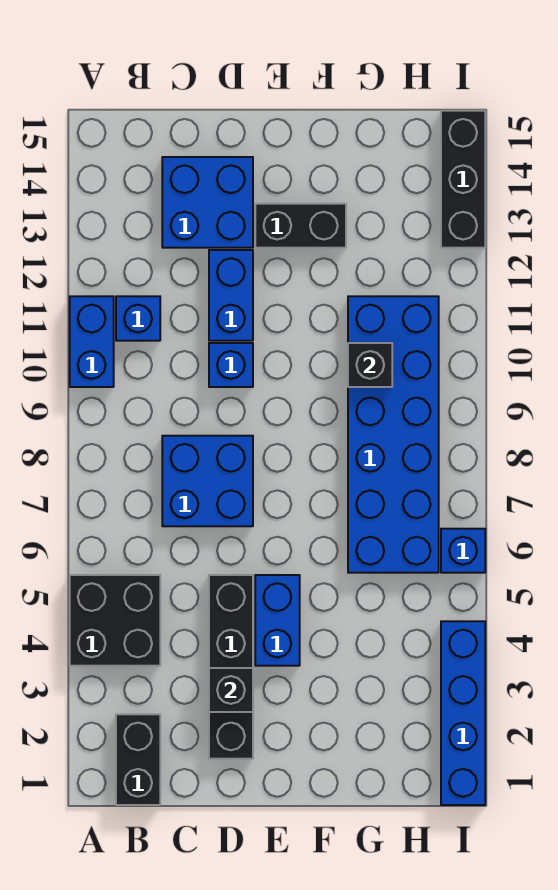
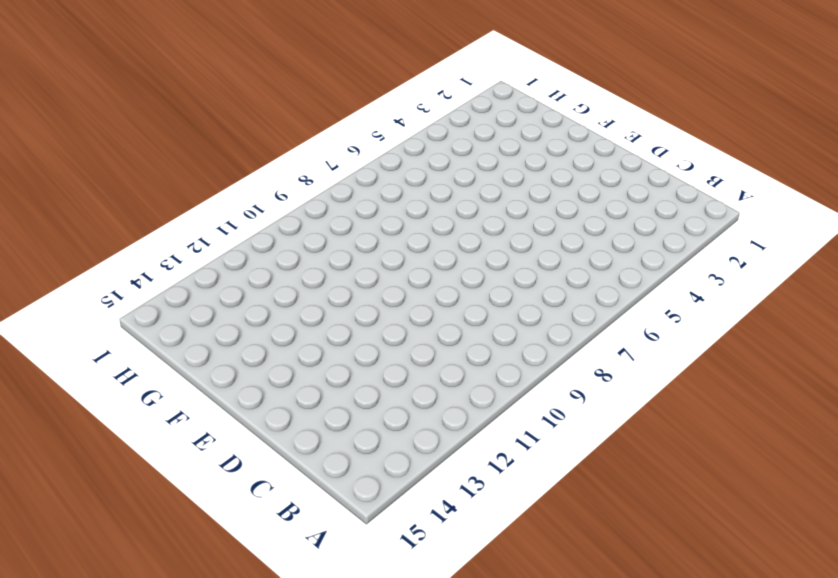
none -> black brick A4:B5 level 1
none -> blue brick A10:A11 level 1
none -> black brick B1:B2 level 1

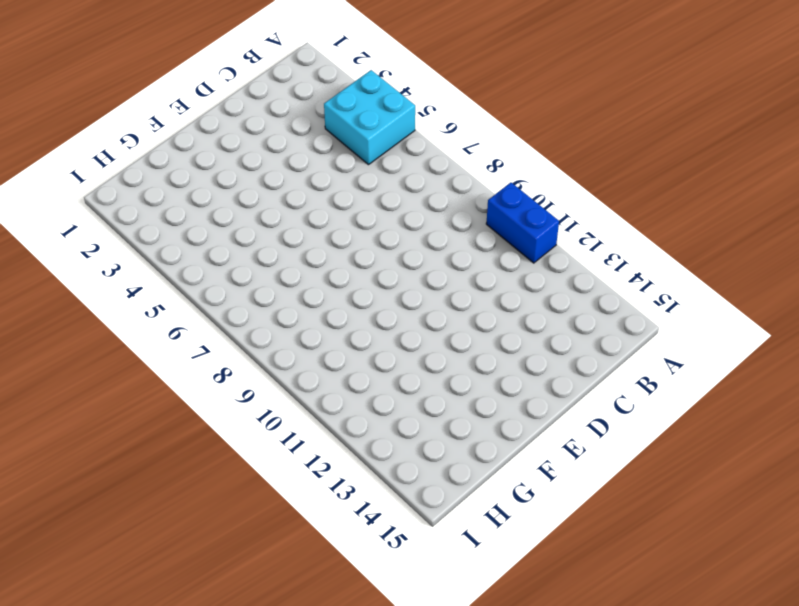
cyan brick A4:B5 level 1 -> black brick A4:B5 level 1
none -> black brick B1:B2 level 1
none -> blue brick B11 level 1
none -> blue brick C7:D8 level 1

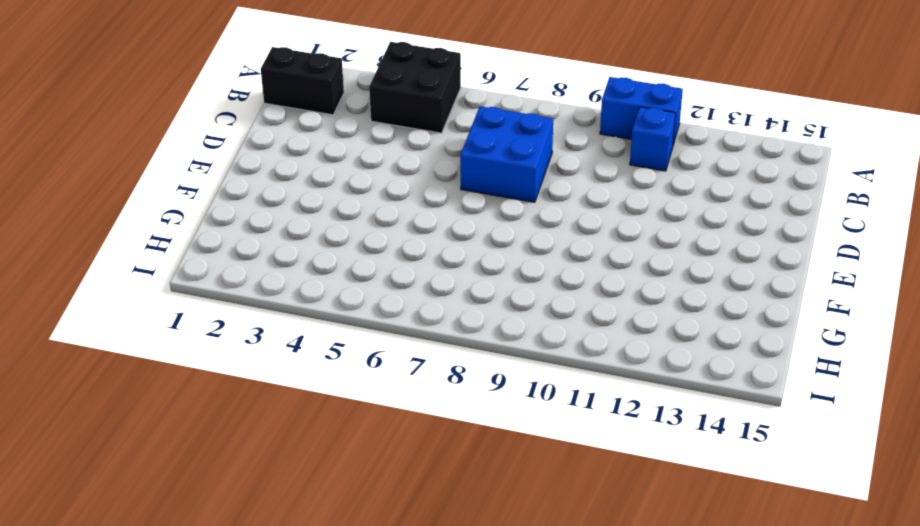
none -> blue brick C13:D14 level 1
none -> black brick D2:D5 level 1
none -> blue brick D10 level 1

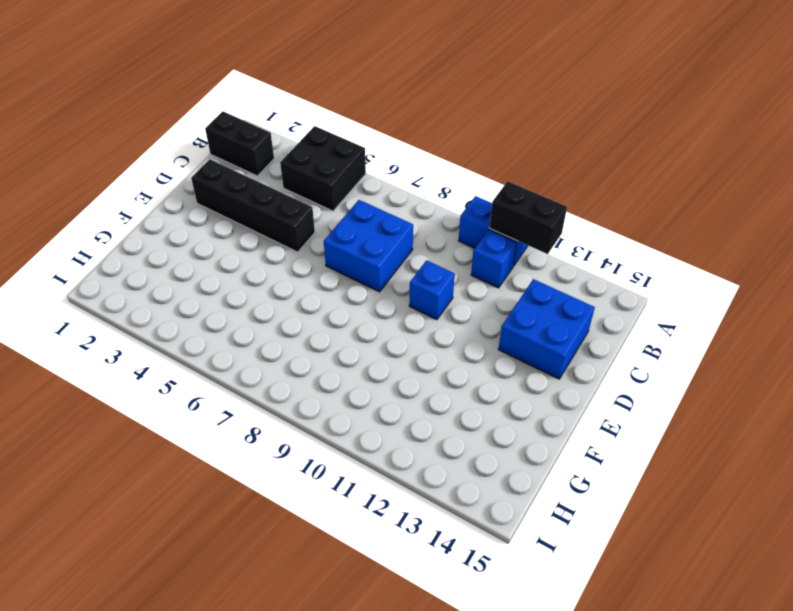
black brick A11:A12 level 2 -> black brick E13:F13 level 1
none -> blue brick D11:D12 level 1
none -> blue brick E4:E5 level 1
none -> blue brick G6:H11 level 1

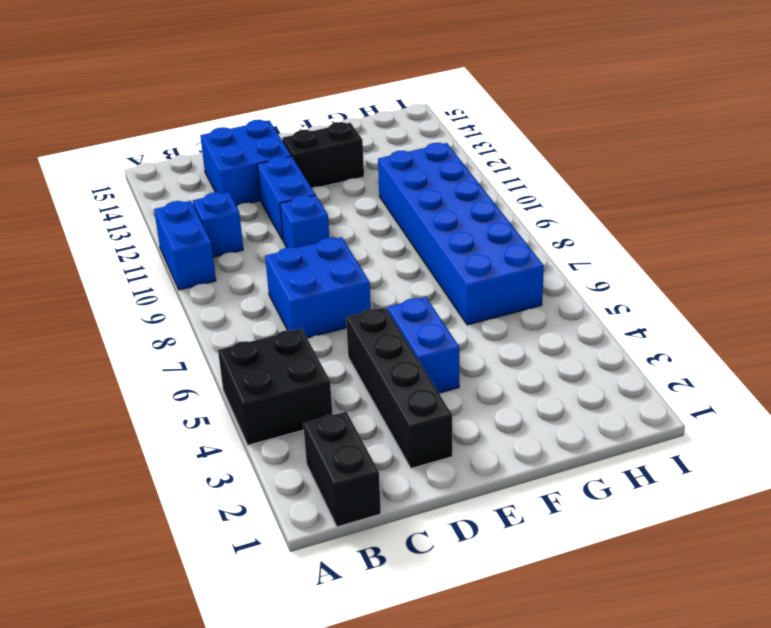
none -> blue brick I1:I4 level 1
none -> blue brick I6 level 1
none -> black brick I13:I15 level 1

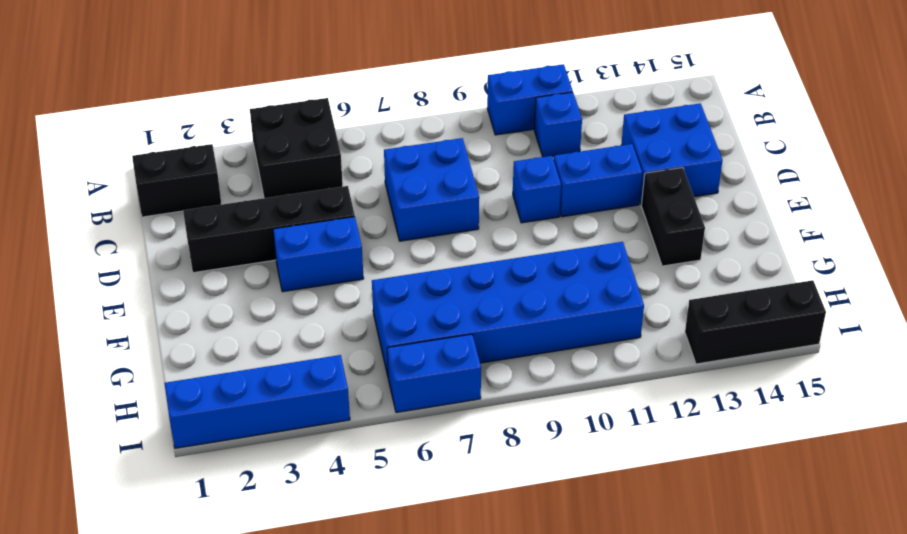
blue brick I6:I7 level 1 -> blue brick I6 level 1
none -> black brick D3 level 2
none -> black brick G10 level 2

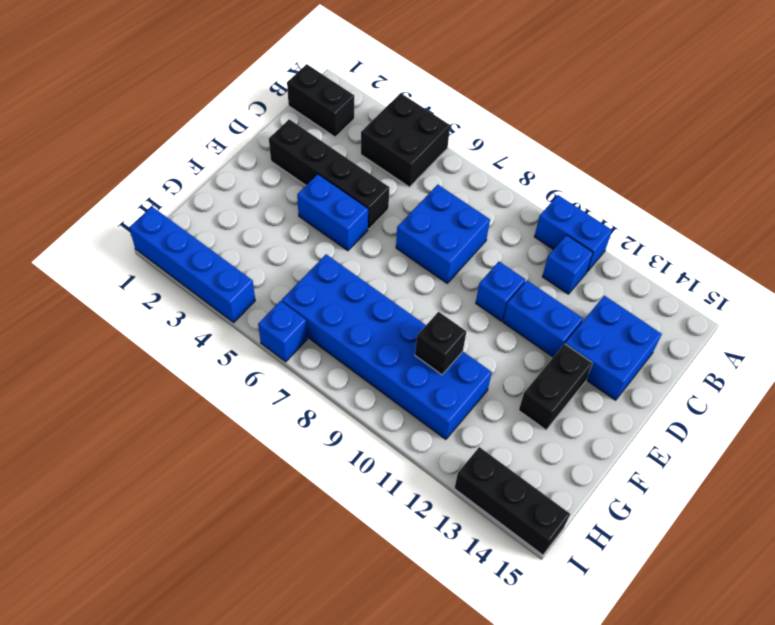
none -> black brick D3 level 2

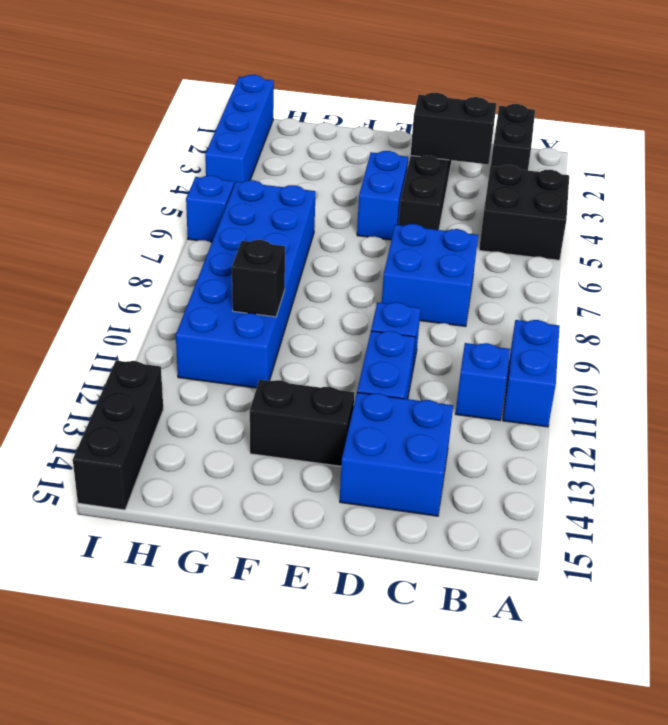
black brick C3:D3 level 2 -> black brick D3 level 2

